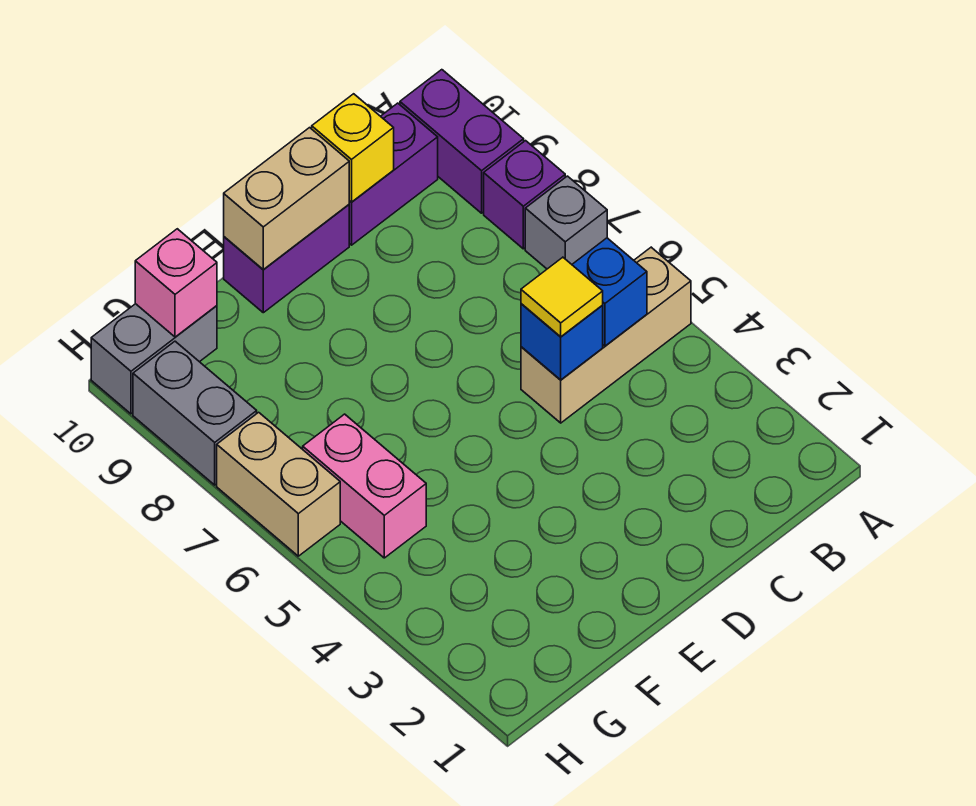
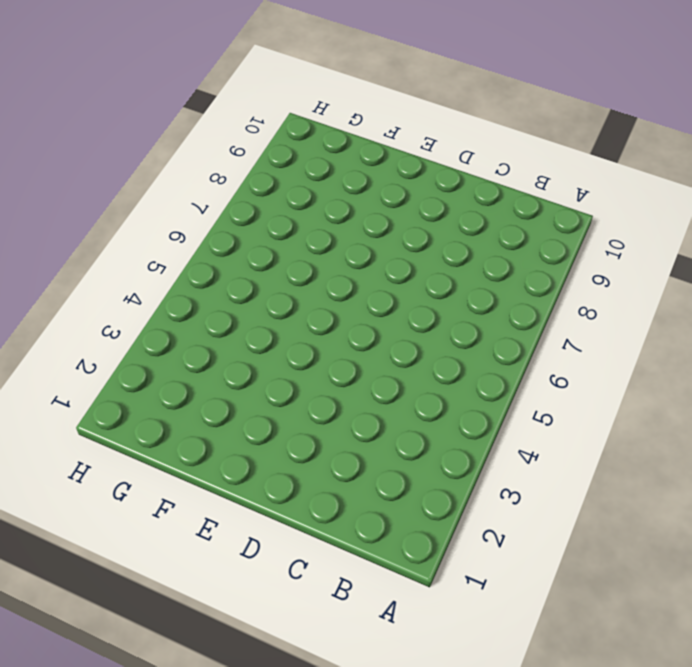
none -> tan brick A5:C5 level 1
none -> grey brick A7 level 1
none -> purple brick A8 level 1

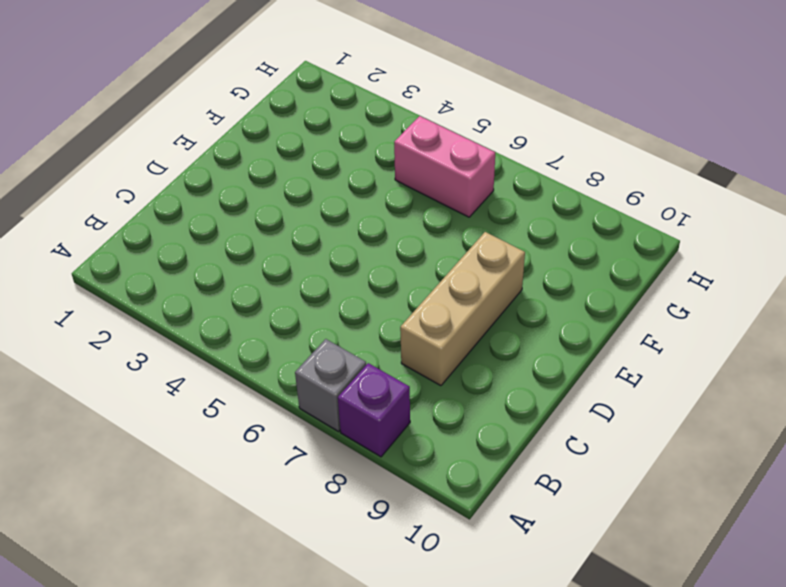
tan brick C8:E8 level 1 -> tan brick A5:C5 level 1
none -> purple brick A9:A10 level 1
none -> purple brick B10:C10 level 1
none -> purple brick D10:E10 level 1

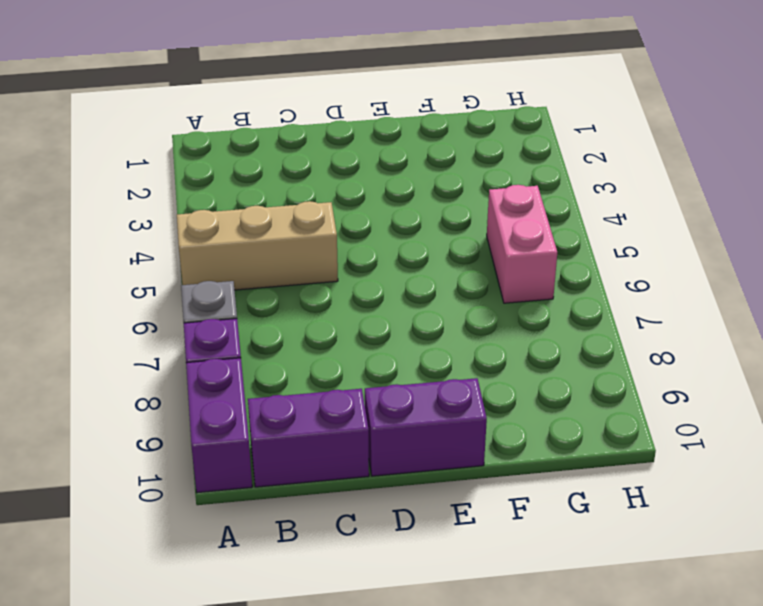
none -> grey brick G10:H10 level 1
none -> tan brick H6:H7 level 1
none -> grey brick H8:H9 level 1

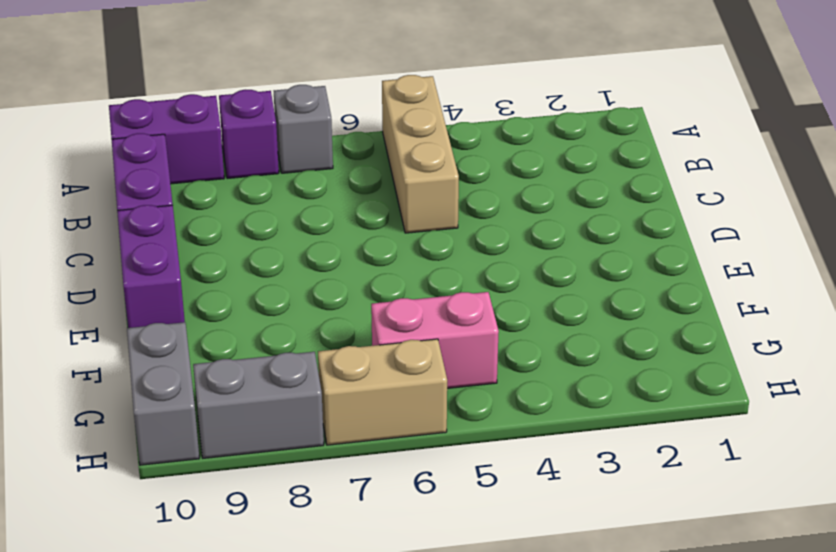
none -> blue brick B5 level 2
none -> blue brick C5 level 2
none -> yellow brick C10 level 2

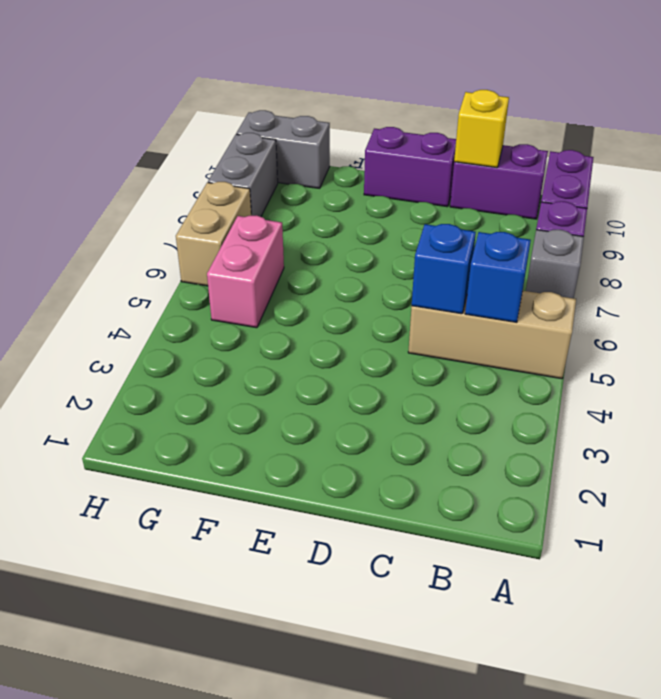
none -> tan brick D10:E10 level 2
none -> pink brick G10 level 2
none -> yellow tile C5 level 3

